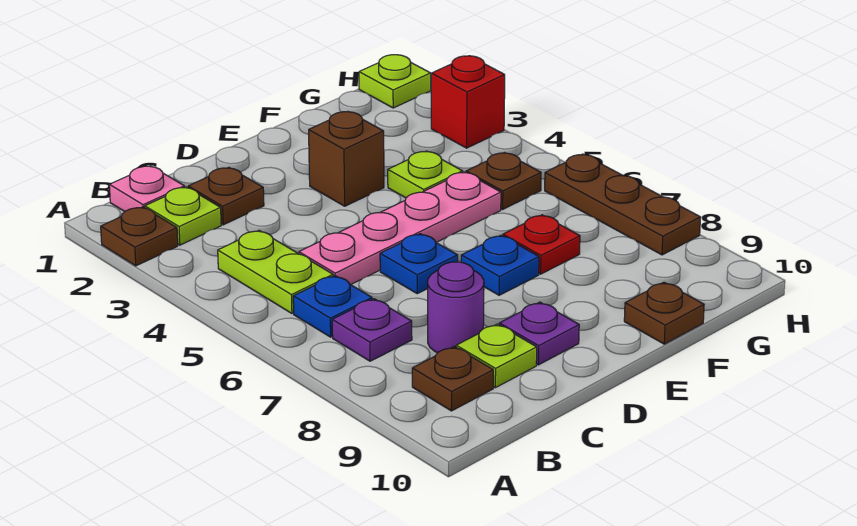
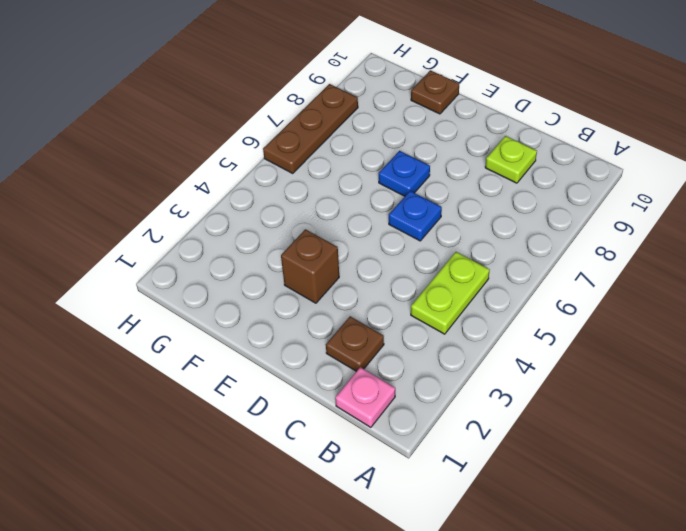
none -> brown plate A2 level 1
none -> lime plate B2 level 1
none -> blue plate B6 level 1

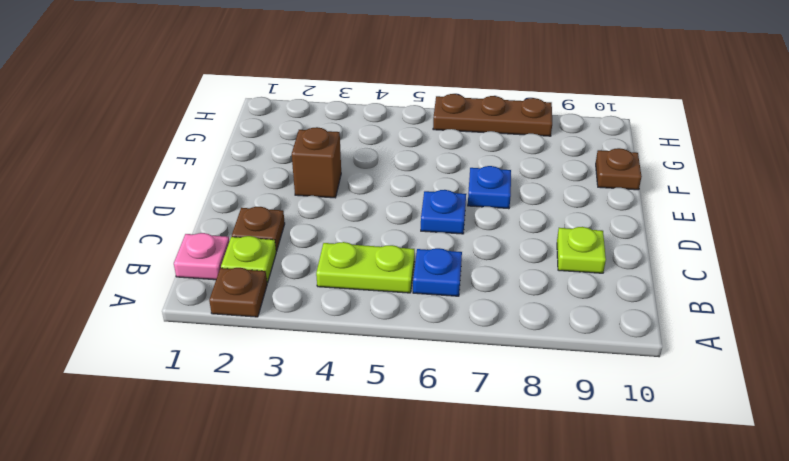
none -> purple plate B7 level 1
none -> brown plate B9 level 1
none -> pink plate C5:F5 level 1

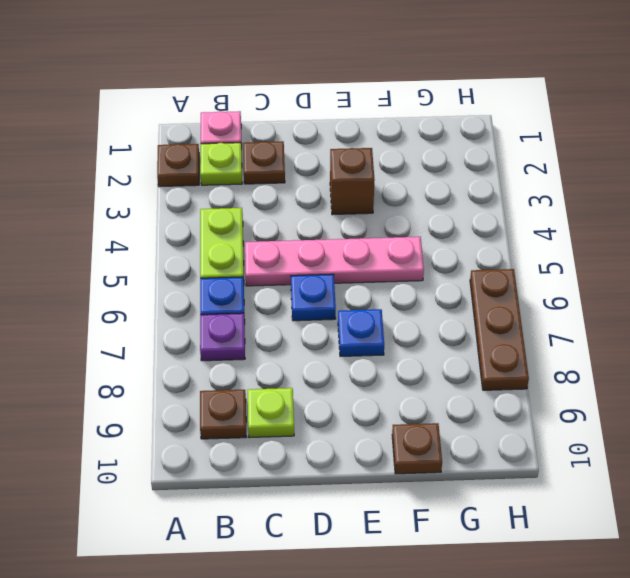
none -> purple round brick C8 level 1
none -> purple plate D9 level 1
none -> lime plate F4 level 1

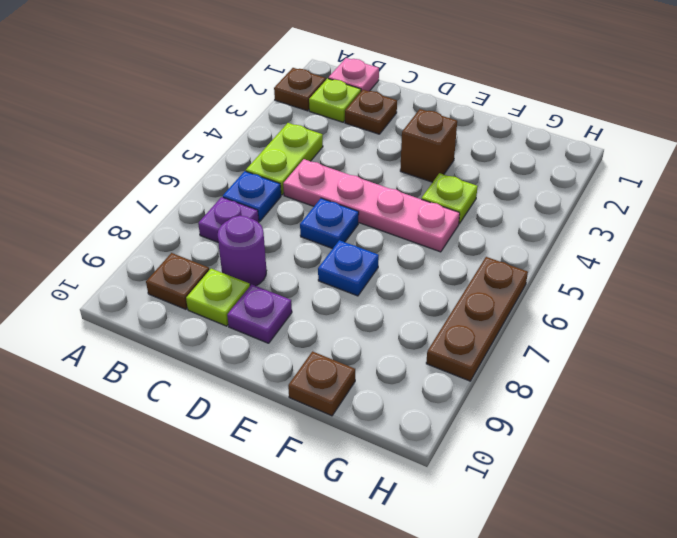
none -> red plate F7 level 1
none -> brown plate G5 level 1
none -> lime plate H1 level 1

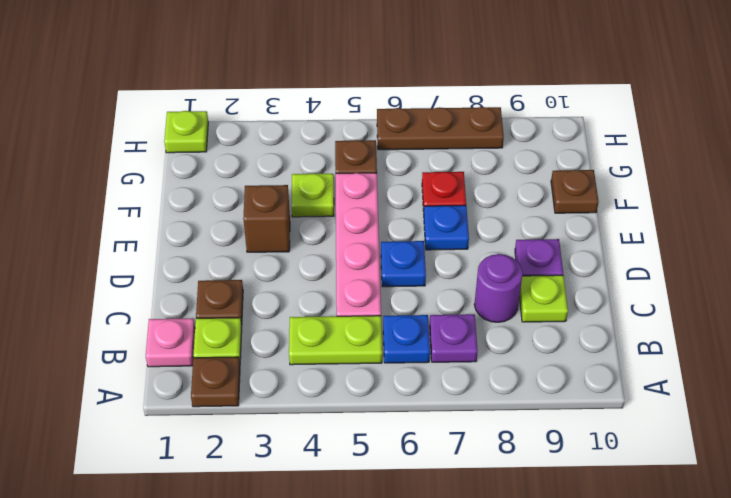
none -> brown plate B9 level 1
none -> red brick H3 level 1

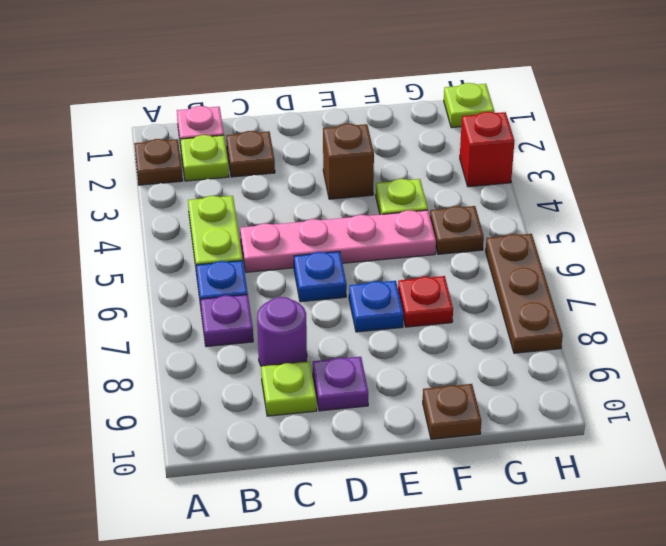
none -> brown plate B9 level 1

